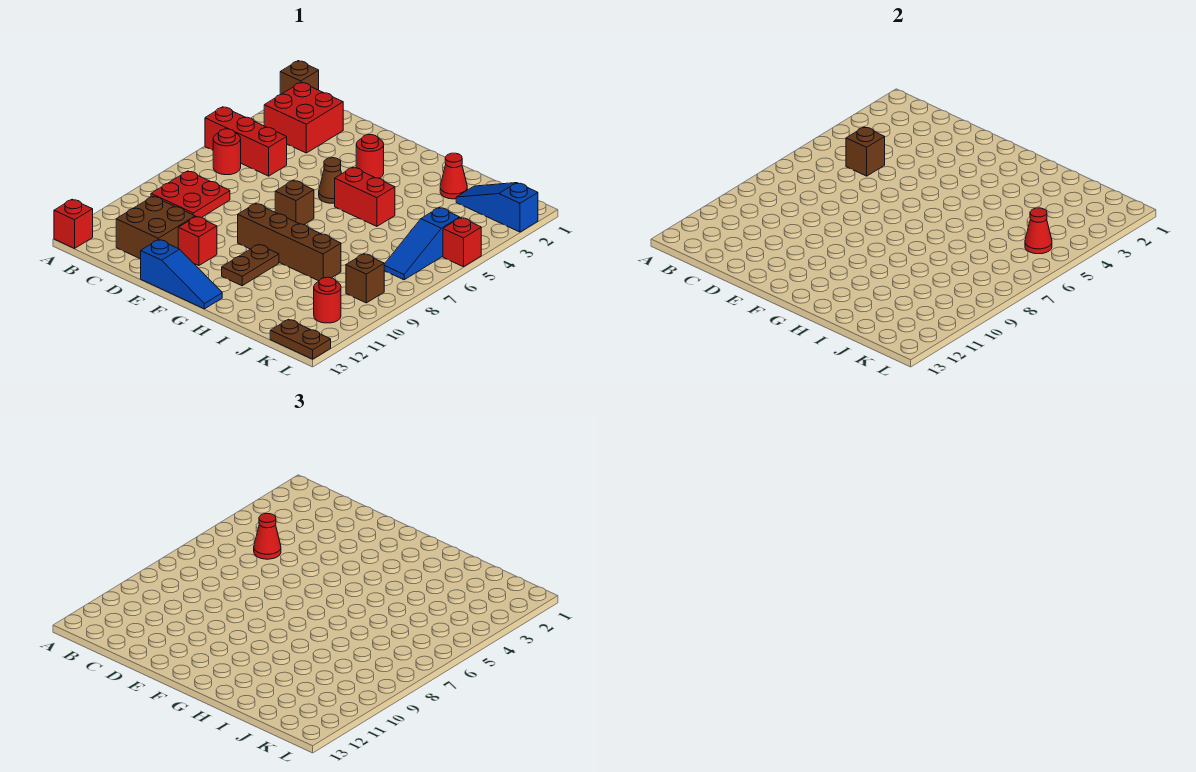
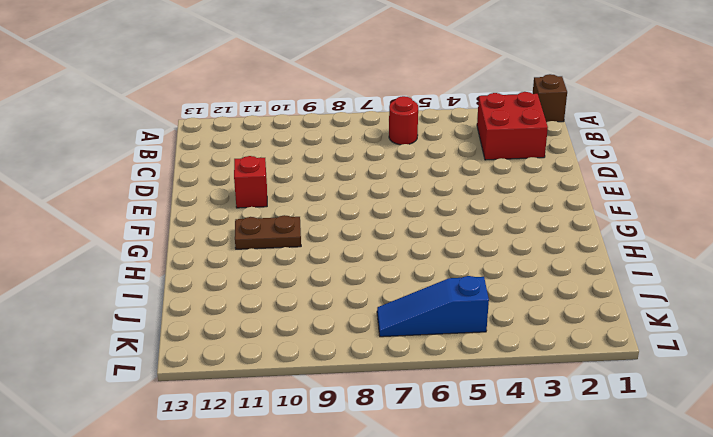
none -> red brick A5:C5 level 1
none -> red brick A13 level 1
none -> red plate B8:C9 level 1

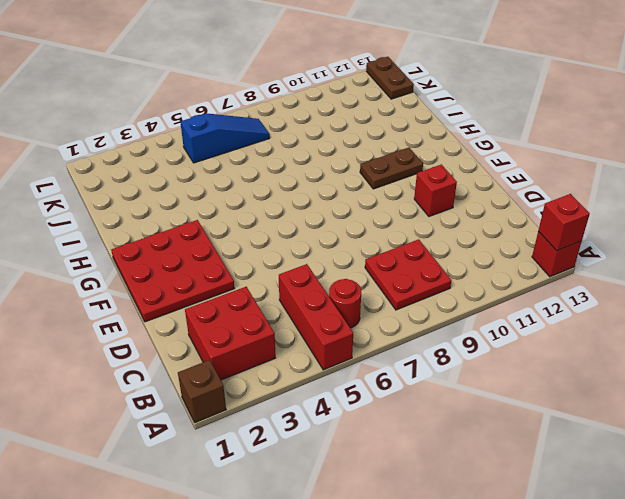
red brick A13 level 2 -> red brick L5 level 1
red plate E1:G3 level 1 -> red round brick F3 level 1
none -> brown brick C11:D12 level 1
none -> blue slope E13:G13 level 1 top E
none -> brown cone F5 level 1

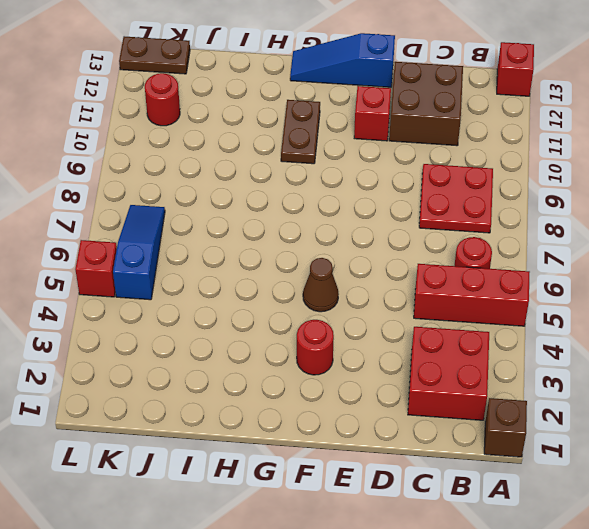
none -> brown brick F7 level 1
none -> brown brick F9:I9 level 1
none -> red brick G5:H5 level 1

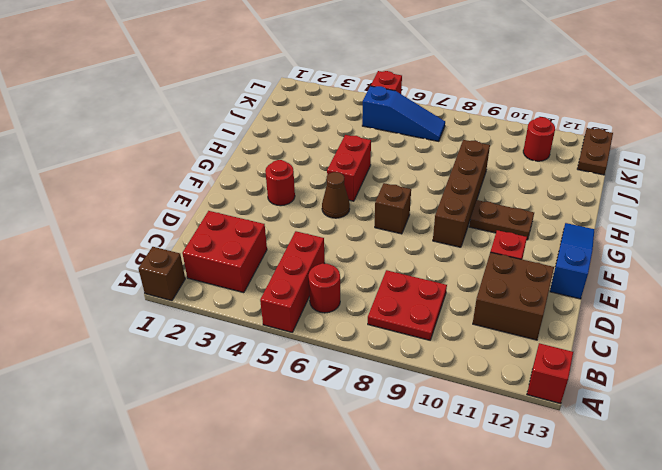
none -> red cone I2 level 1
none -> blue slope J2:L2 level 1 top L
none -> brown brick K9 level 1

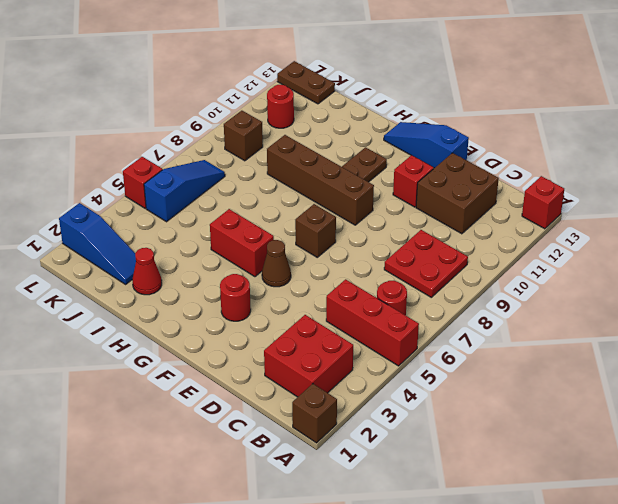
none -> brown brick C5 level 2
none -> red cone K5 level 2
none -> red cone C5 level 3

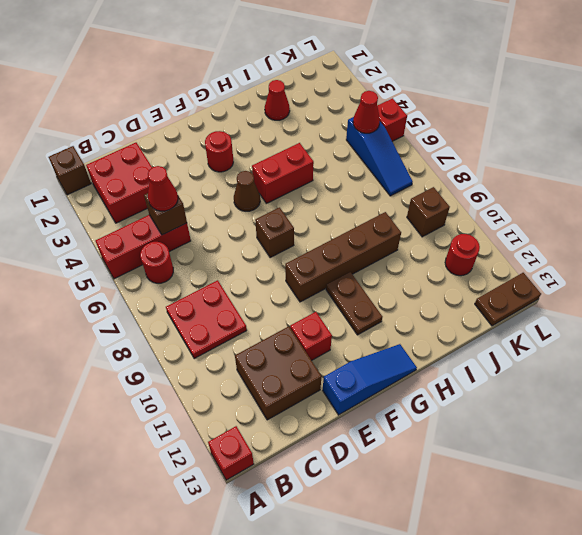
none -> blue slope J2:L2 level 1 top L

